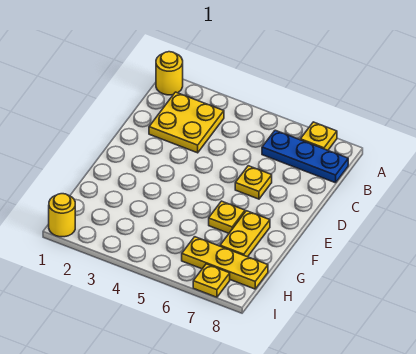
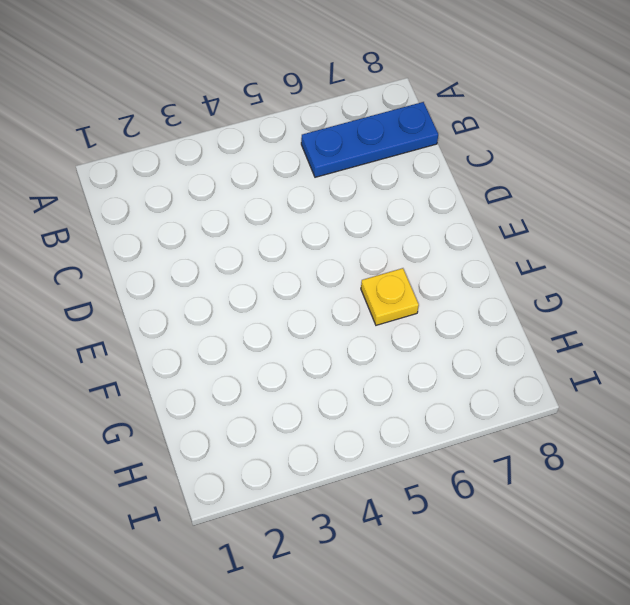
none -> yellow round brick A1 level 1
none -> yellow plate A7 level 1

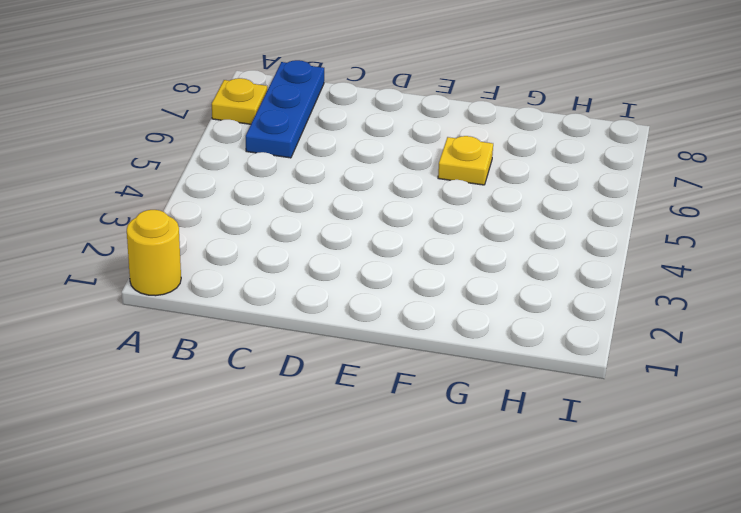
none -> yellow plate B2:C3 level 1
none -> yellow plate D6 level 1

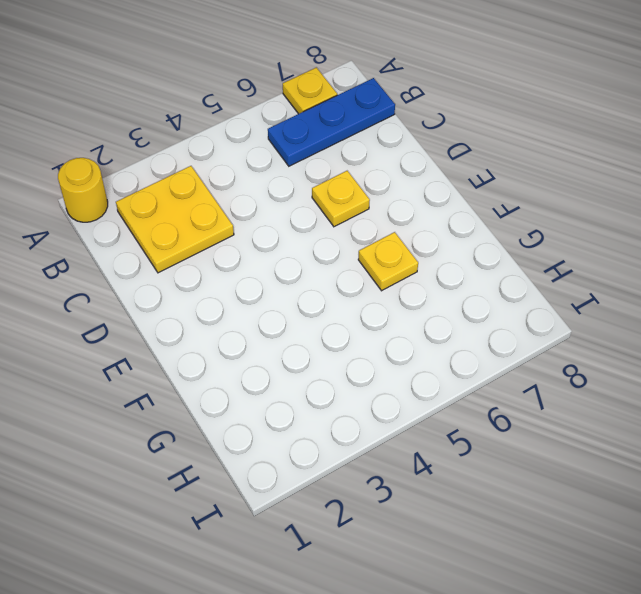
none -> yellow plate F7:G7 level 1
none -> yellow plate H6:H8 level 1

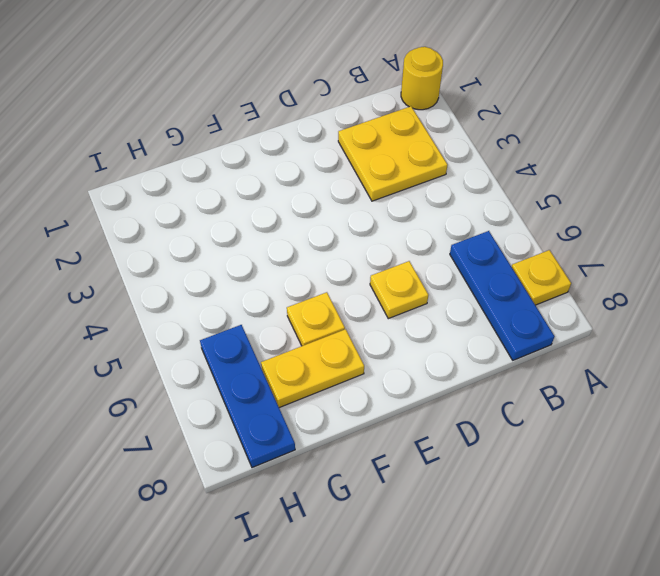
blue plate H6:H8 level 1 -> yellow plate H6:H8 level 1
none -> yellow round brick I1 level 1
none -> yellow plate I7 level 1

